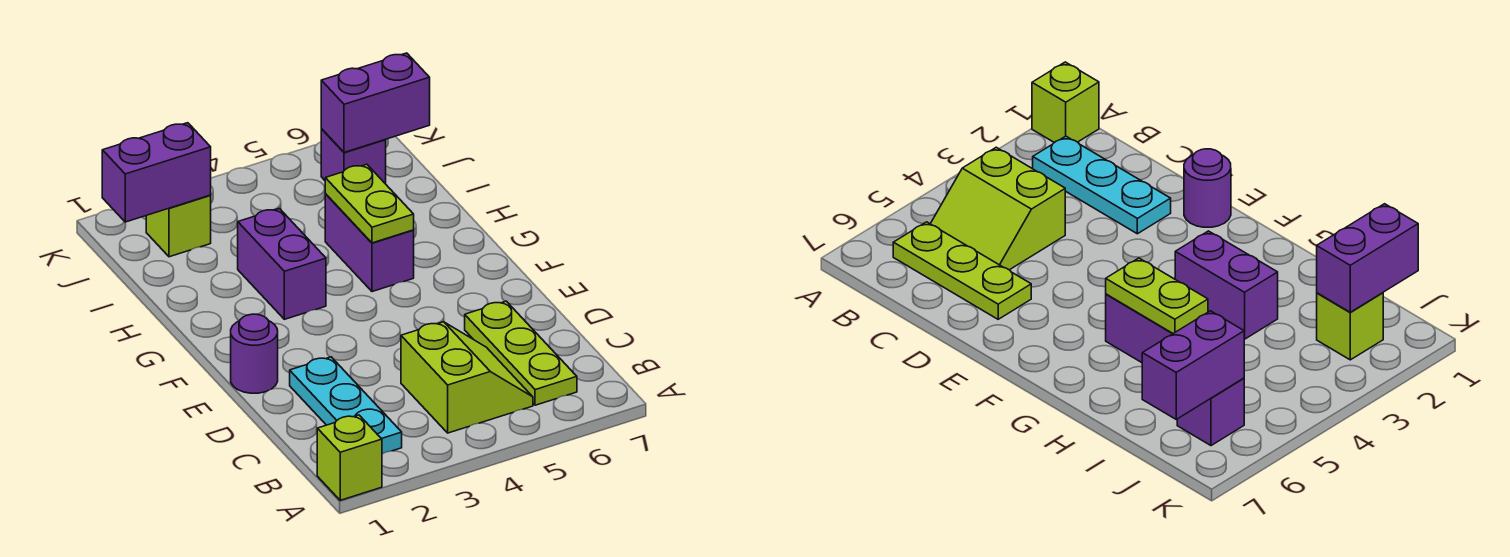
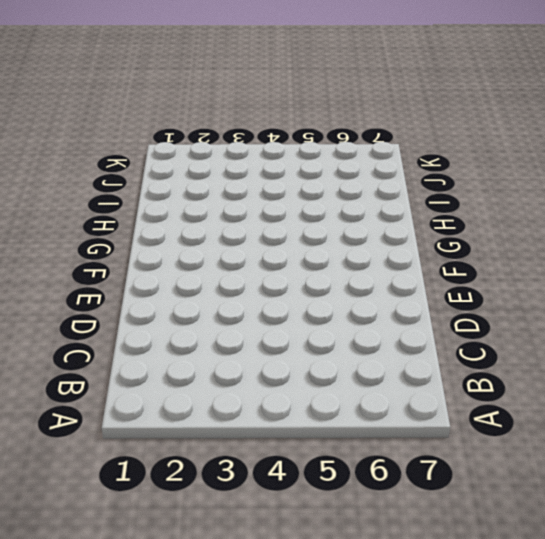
none -> lime brick A1 level 1
none -> cyan plate B2:D2 level 1
none -> lime slope B4:C5 level 1 top 4

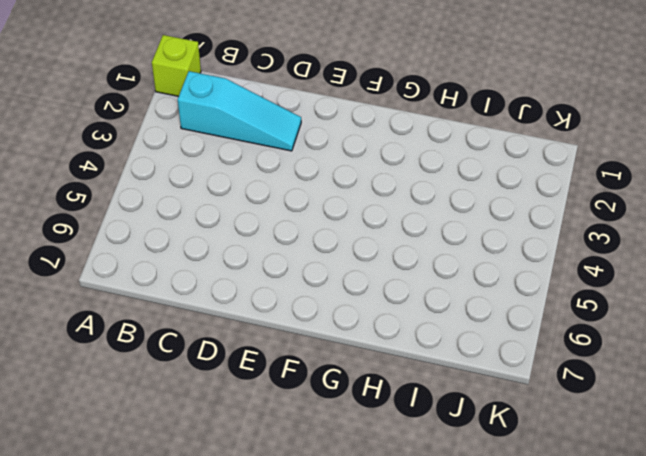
cyan slope B2:D2 level 1 top B -> cyan plate B2:D2 level 1
none -> lime slope B4:C5 level 1 top 4
none -> lime plate B6:D6 level 1
none -> purple round brick E1 level 1

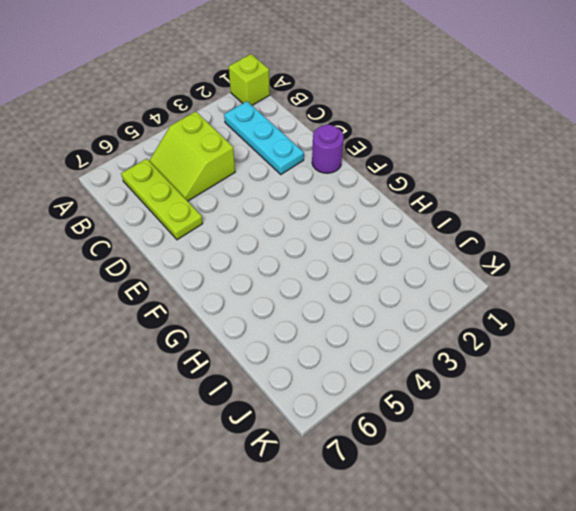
none -> purple brick G3:H3 level 1
none -> purple brick G5:H5 level 1
none -> lime brick J2 level 1

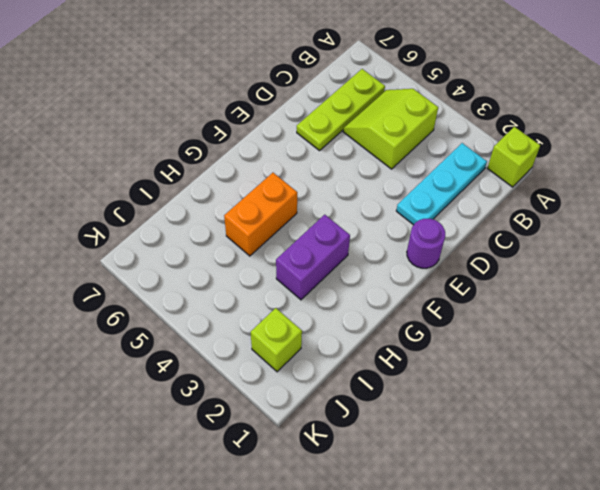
orange brick G5:H5 level 1 -> purple brick G5:H5 level 1
none -> purple brick J6 level 1
none -> lime plate G5:H5 level 2
none -> purple brick J1:J2 level 2

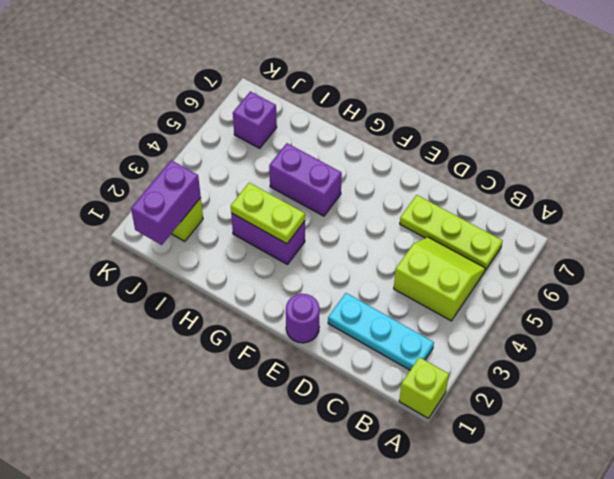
lime plate G3:H3 level 2 -> lime plate G5:H5 level 2
none -> purple brick J6:J7 level 2

